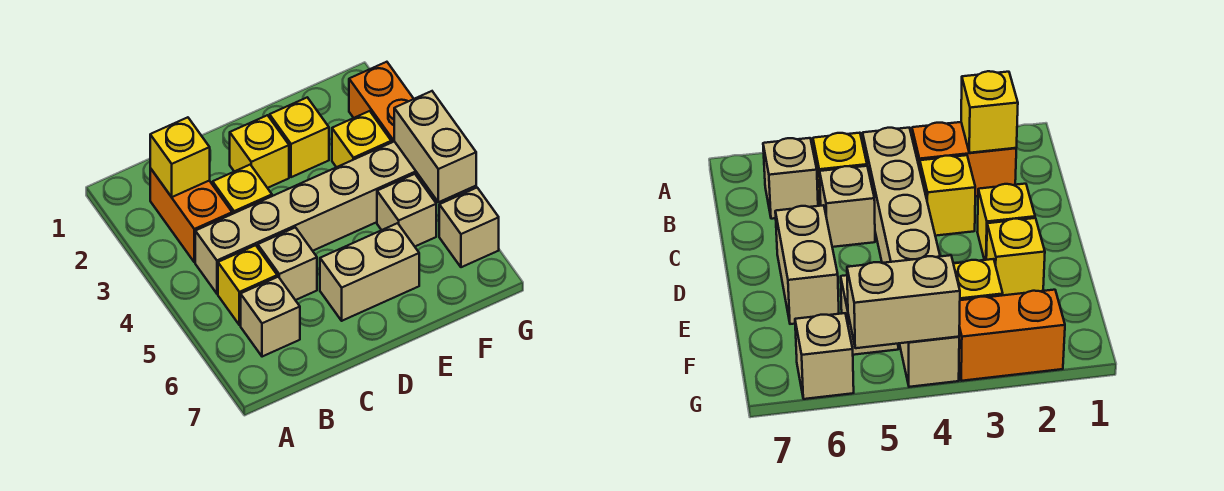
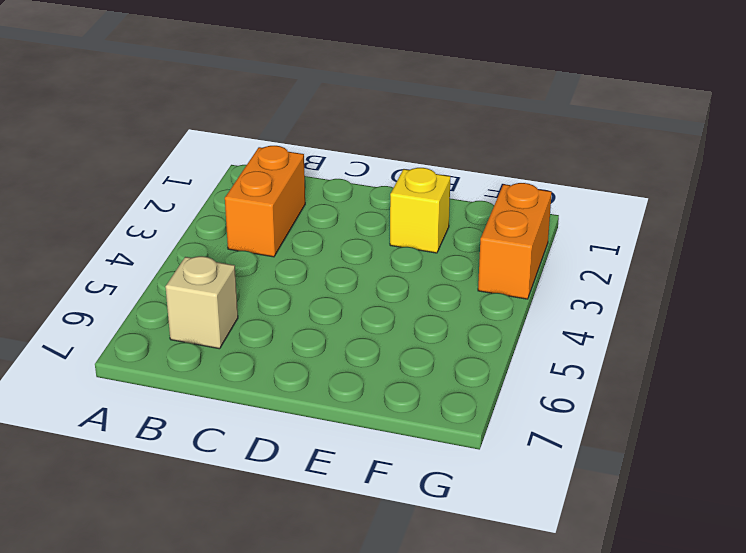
none -> tan brick B4:G4 level 1
none -> yellow brick B5 level 1
none -> yellow brick C3 level 1

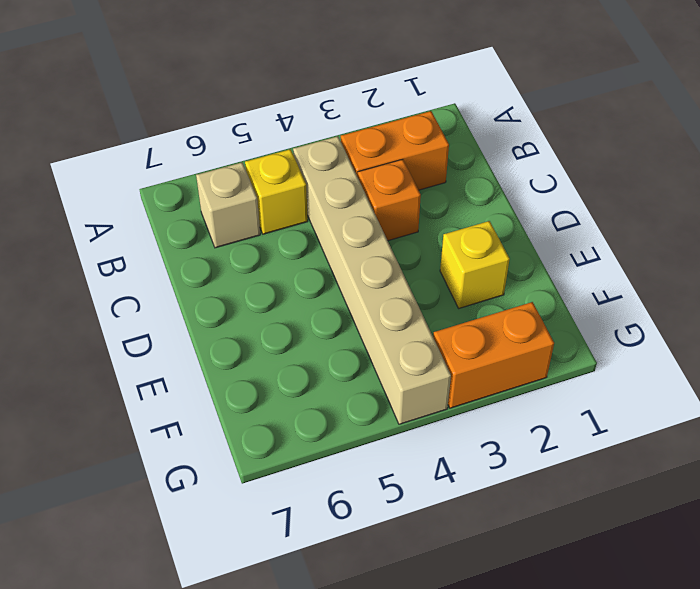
orange brick C3 level 1 -> yellow brick C3 level 1
none -> tan brick C5 level 1
none -> yellow brick D2 level 1
none -> tan brick D6:E6 level 1

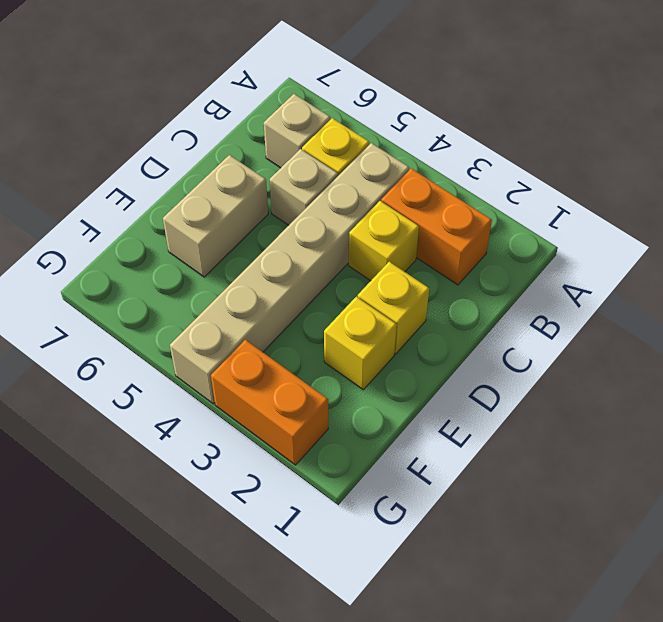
none -> yellow brick F3 level 1
none -> tan brick F5 level 1
none -> tan brick G6 level 1

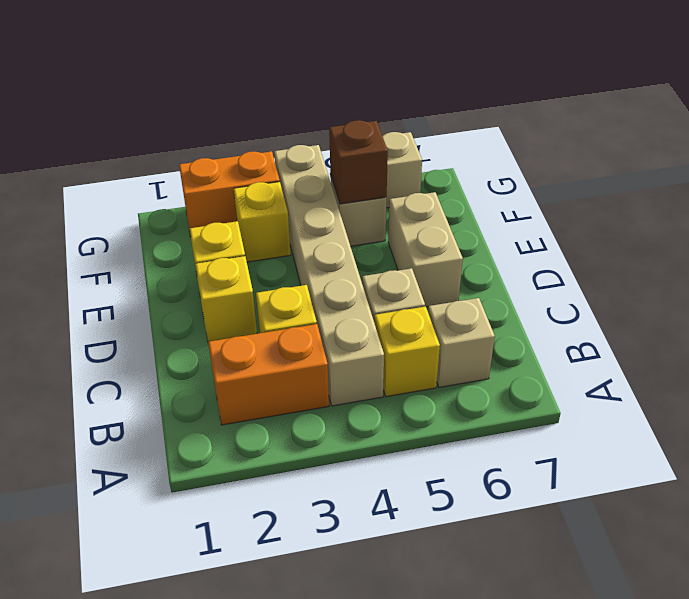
brown brick F5 level 2 -> none
none -> yellow brick B2 level 2
none -> tan brick G4:G5 level 2

